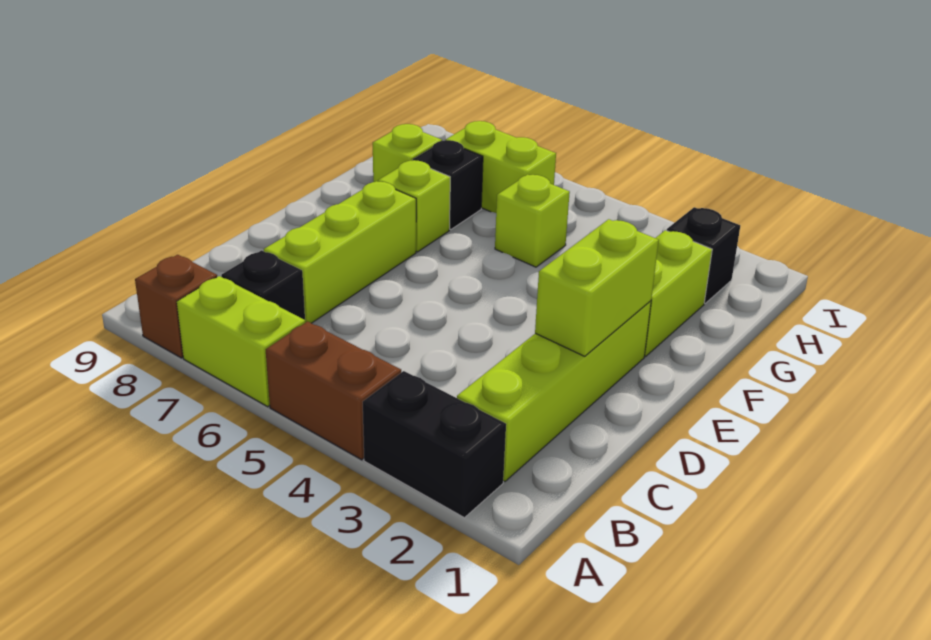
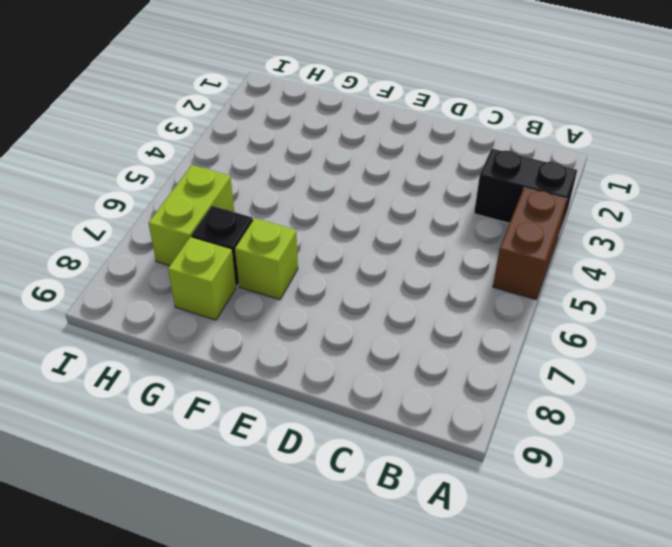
black brick A3:B3 level 1 -> black brick A2:A3 level 1
none -> lime brick A6:A7 level 1
none -> brown brick A8 level 1
none -> lime brick B2:E2 level 1

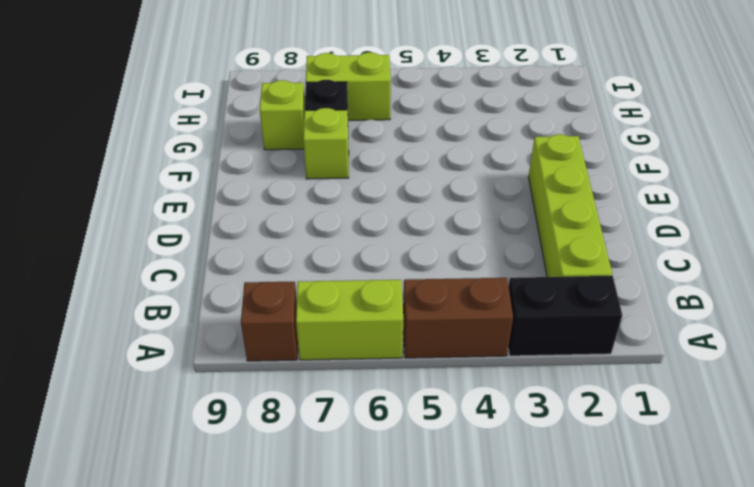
none -> black brick B7 level 1
none -> lime brick C7:E7 level 1
none -> lime brick F2:G2 level 1

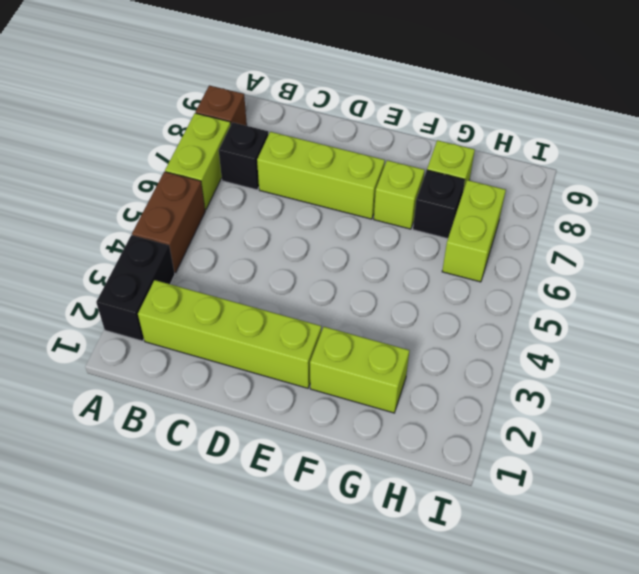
none -> lime brick G5 level 1
none -> black brick H2 level 1
none -> lime brick D2:E2 level 2

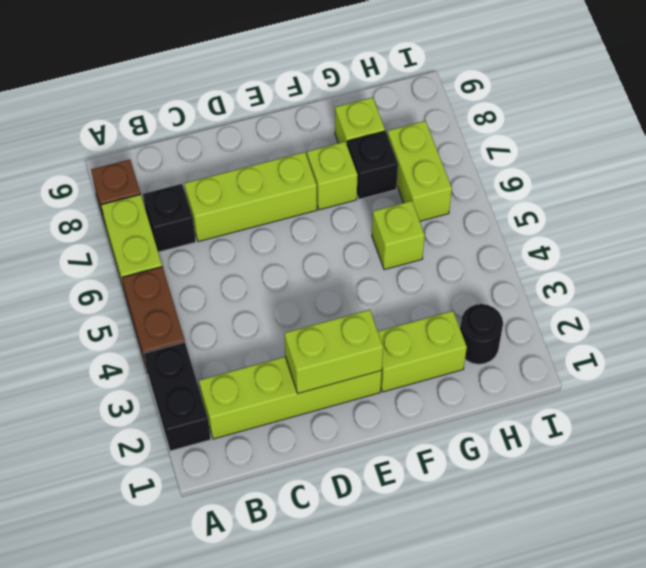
black round brick H2 level 1 -> black brick H2 level 1

